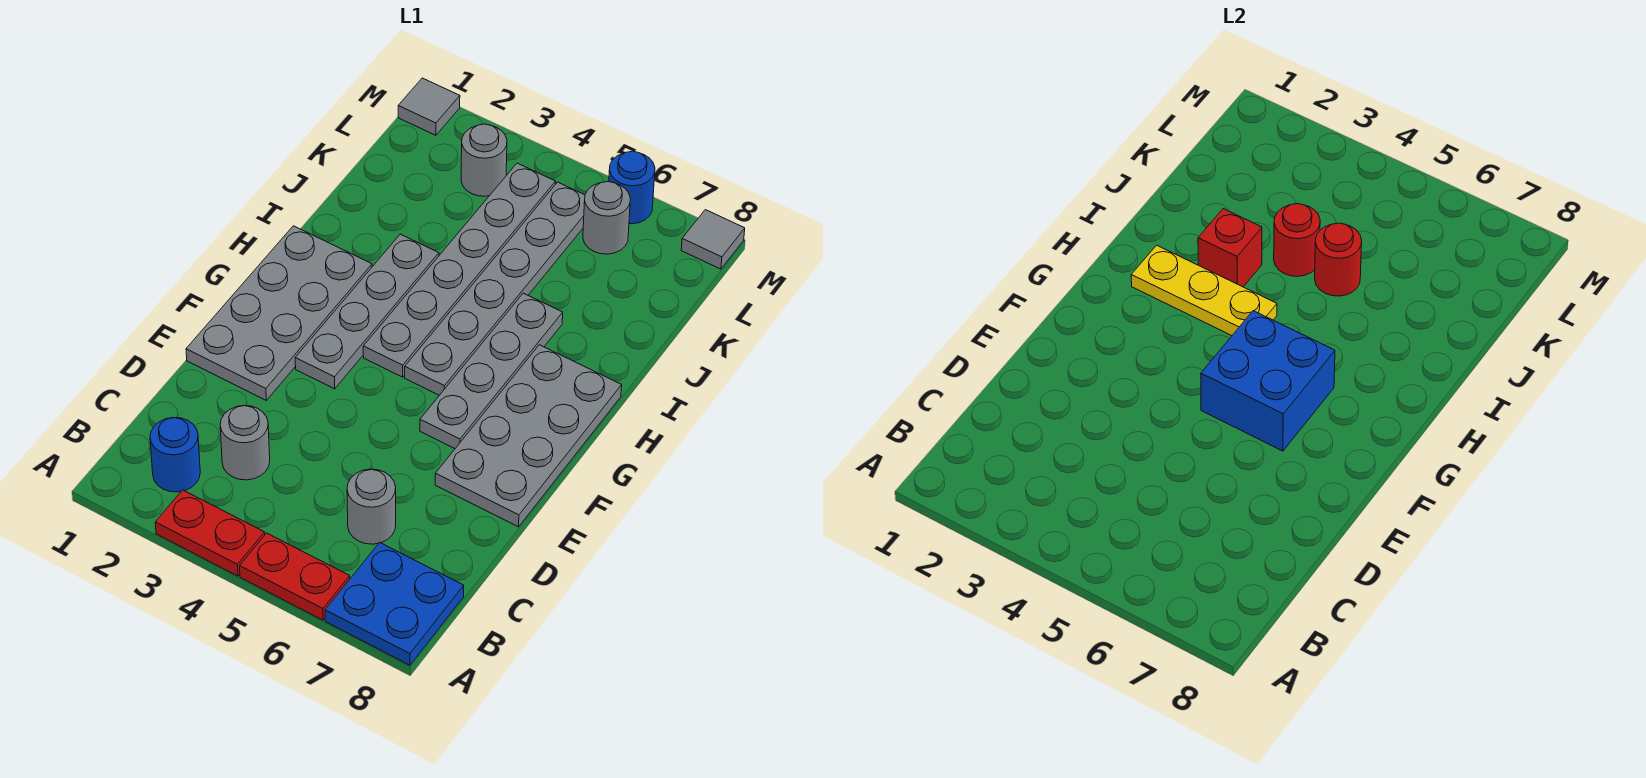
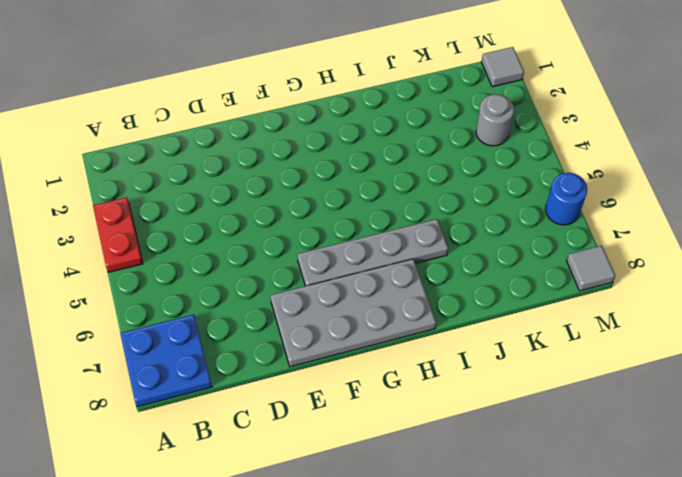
none -> red plate A5:A6 level 1
none -> blue round brick B2 level 1
none -> grey round brick C3 level 1

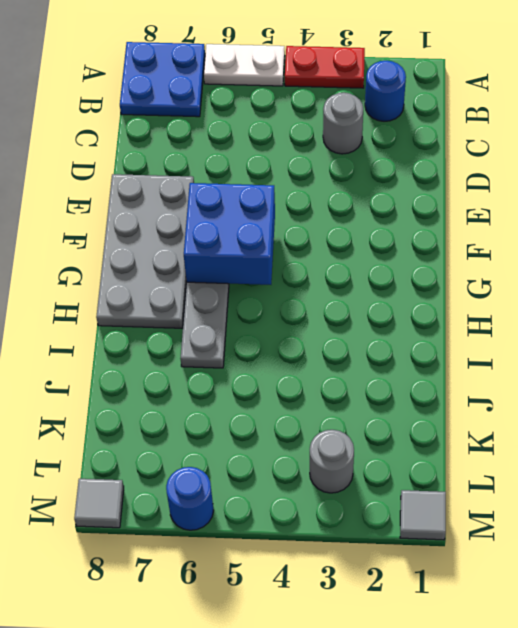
white plate A5:A6 level 1 -> red plate A5:A6 level 1
none -> grey round brick C6 level 1
none -> grey plate E1:H2 level 1
none -> grey plate F3:I3 level 1

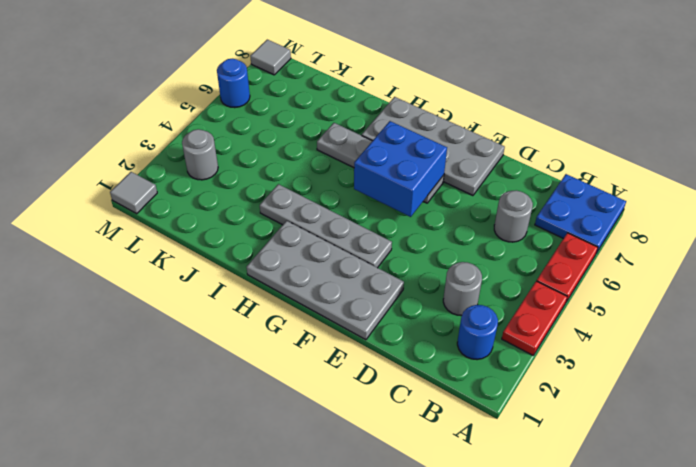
none -> grey plate G4:L4 level 1
none -> grey plate G5:L5 level 1
none -> grey round brick L6 level 1

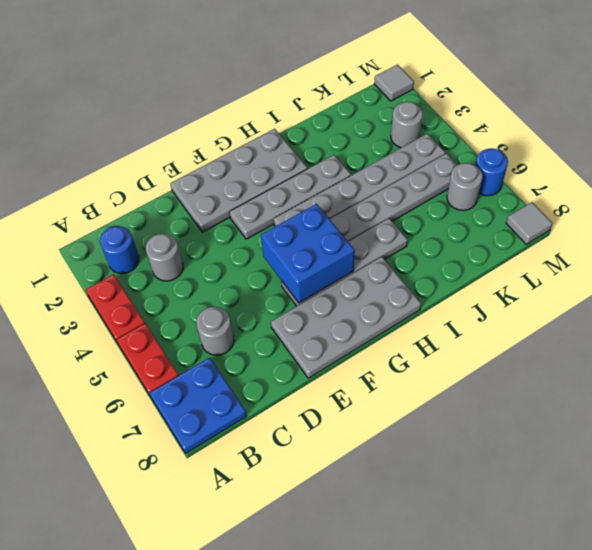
none -> yellow plate H2:H4 level 2
none -> red brick I3 level 2
none -> red round brick J4 level 2

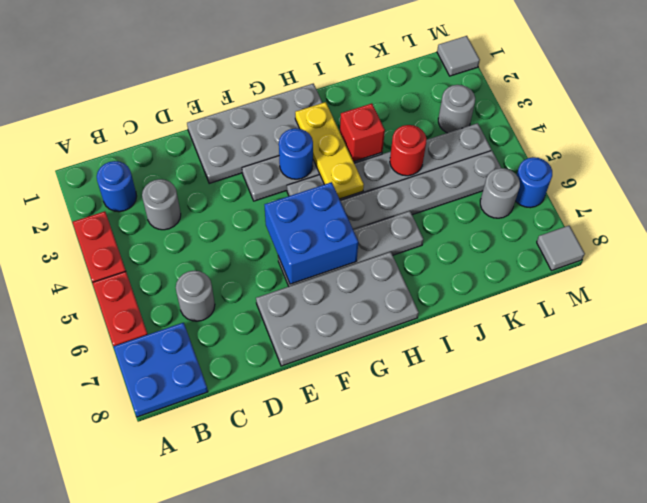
blue round brick G3 level 2 -> none
none -> red round brick J5 level 2

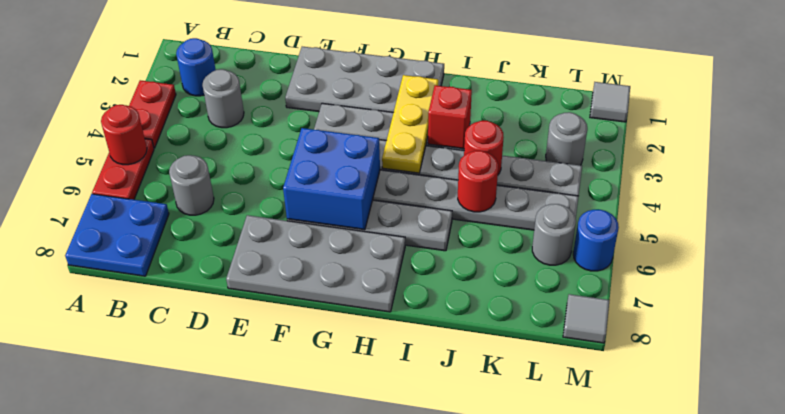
red round brick A5 level 2 -> none

